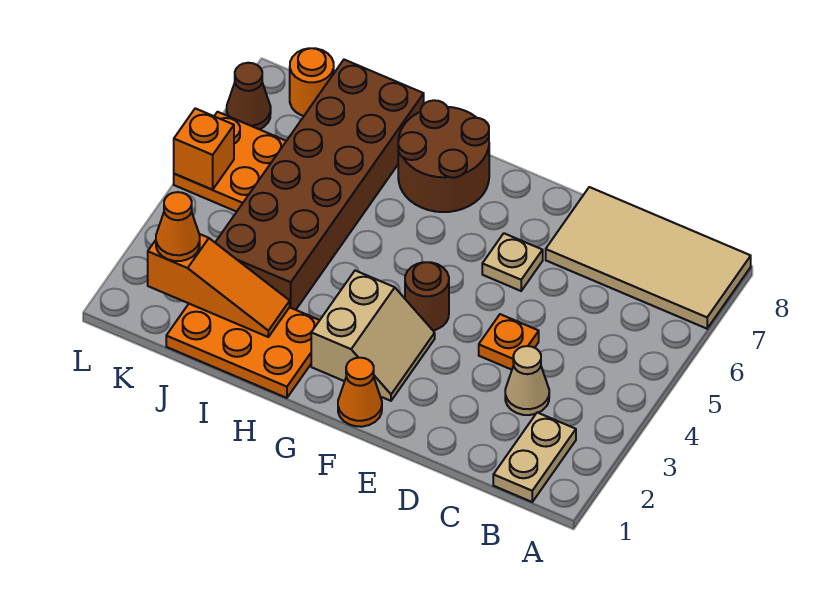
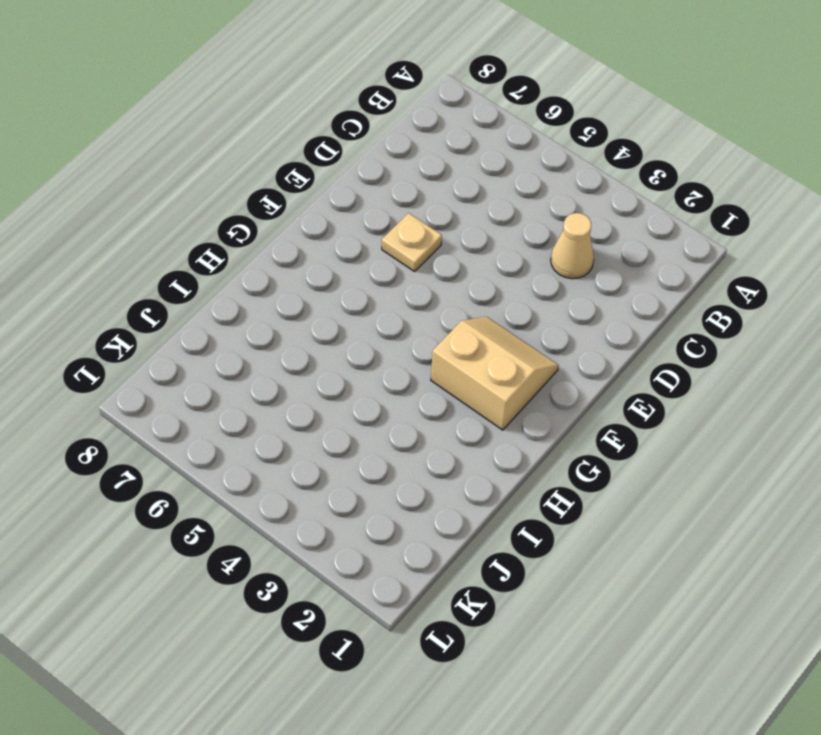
none -> tan tile A7:D8 level 1
none -> tan plate B1:B2 level 1
none -> orange plate D4 level 1

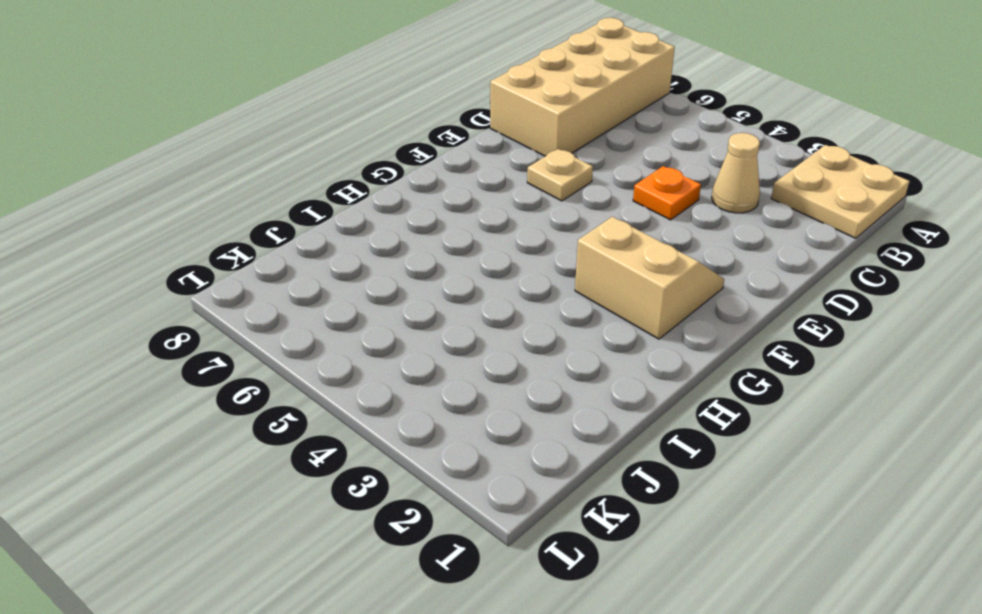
tan plate A1:B2 level 1 -> tan plate B1:B2 level 1
tan brick A7:D8 level 1 -> tan tile A7:D8 level 1
none -> orange cone F1 level 1
none -> brown round brick F4 level 1
none -> brown round brick G7:H8 level 1

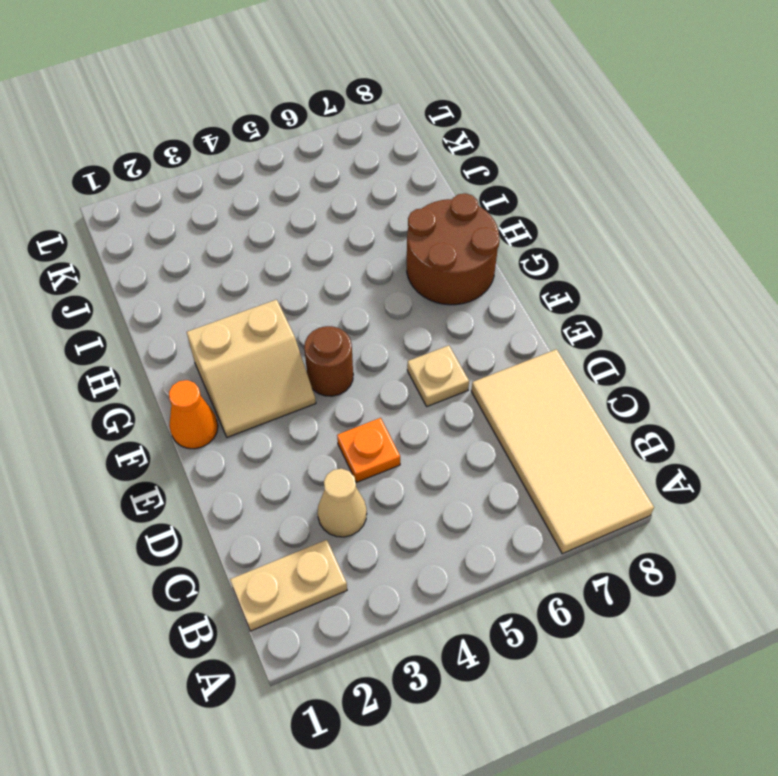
none -> orange plate H1:J2 level 1
none -> brown brick I3:J8 level 1
none -> orange plate K5:L6 level 1

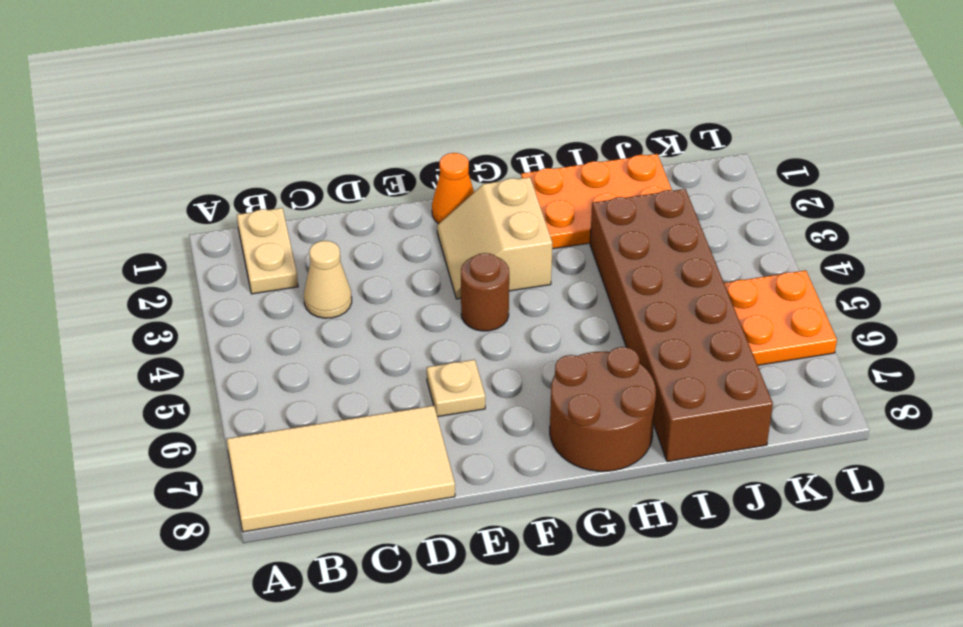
none -> orange plate D4 level 1
none -> orange round brick K8 level 1
none -> brown cone L7 level 1

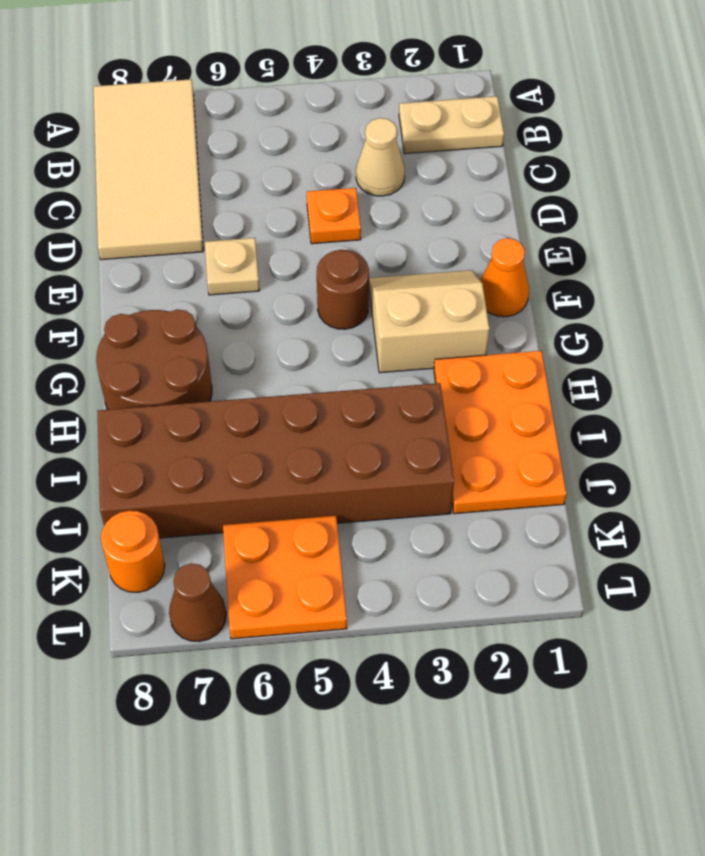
none -> orange slope I2:K2 level 2 top K
none -> orange brick L5 level 2
none -> orange cone K2 level 3

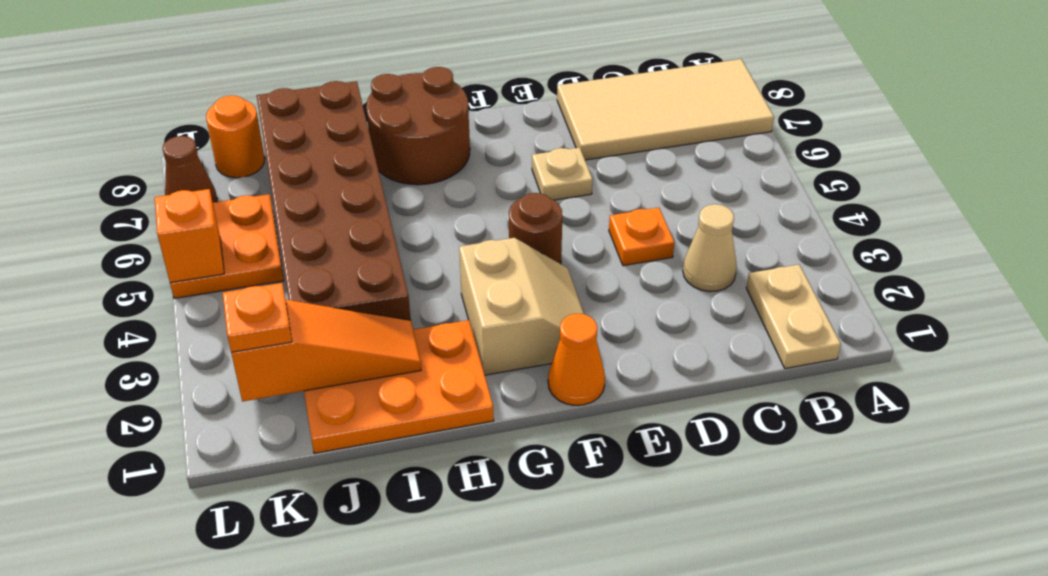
orange plate K2 level 3 -> orange cone K2 level 3

